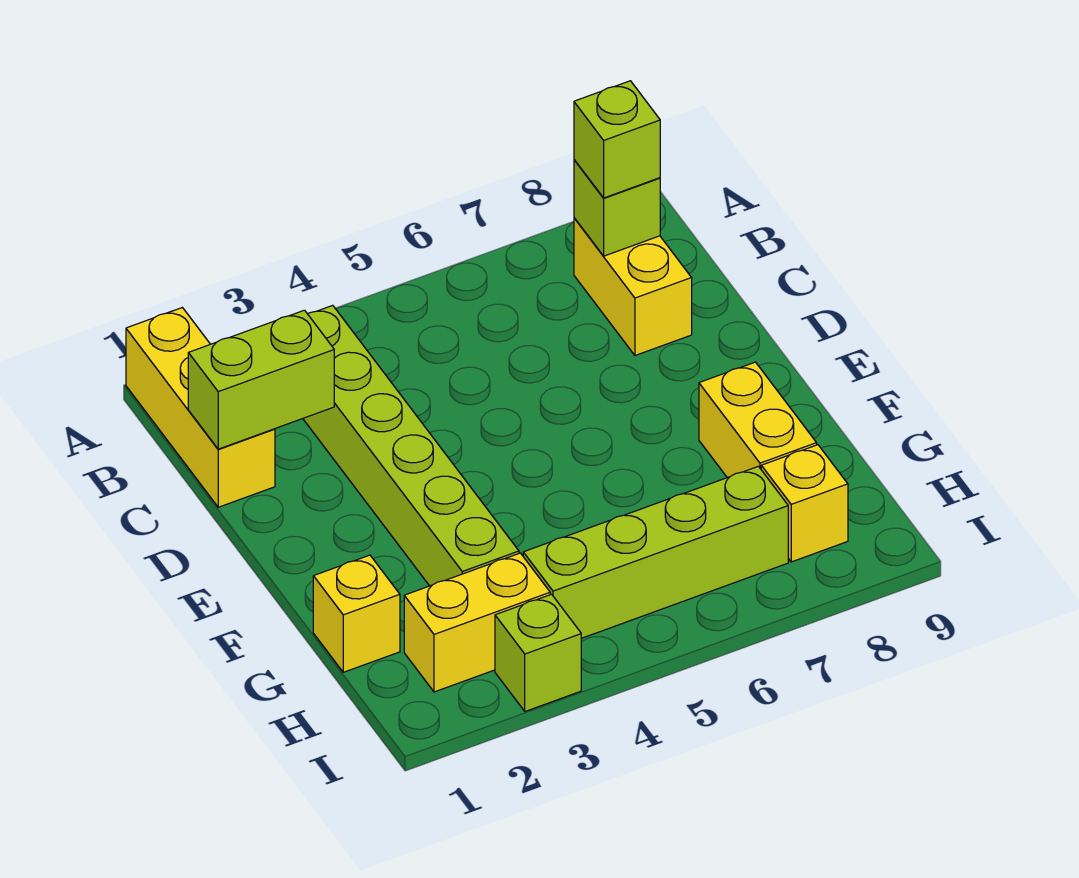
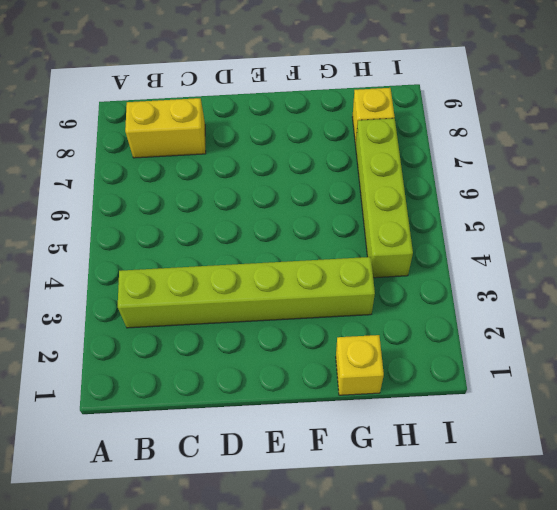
none -> yellow brick A1:C1 level 1
none -> yellow brick F8:G8 level 1
none -> yellow brick H2:H3 level 1

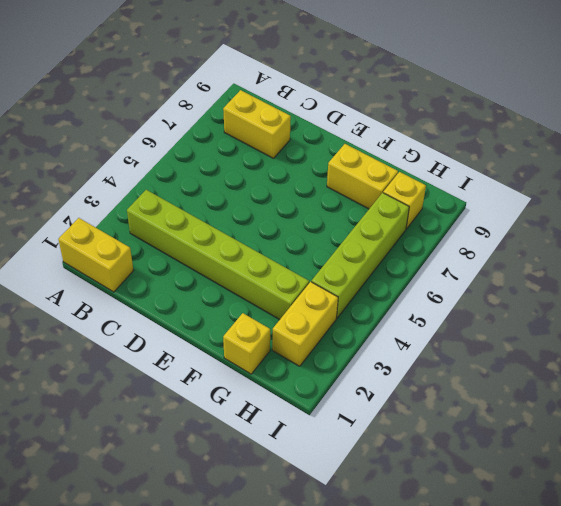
yellow brick A1:B1 level 1 -> yellow brick A1:C1 level 1
none -> lime brick I3 level 1
none -> lime brick B8 level 2
none -> lime brick C1:C2 level 2

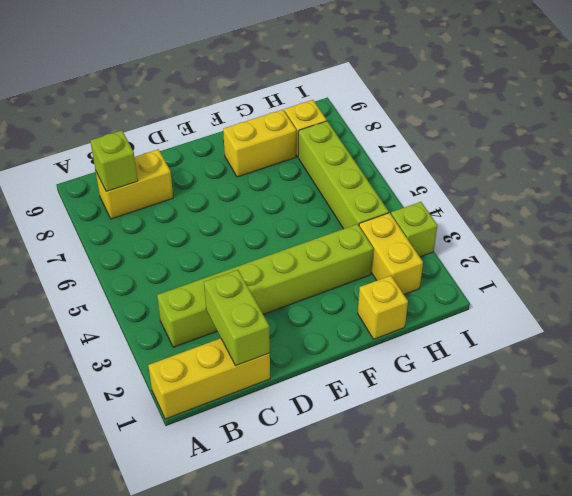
none -> lime brick B8 level 3

